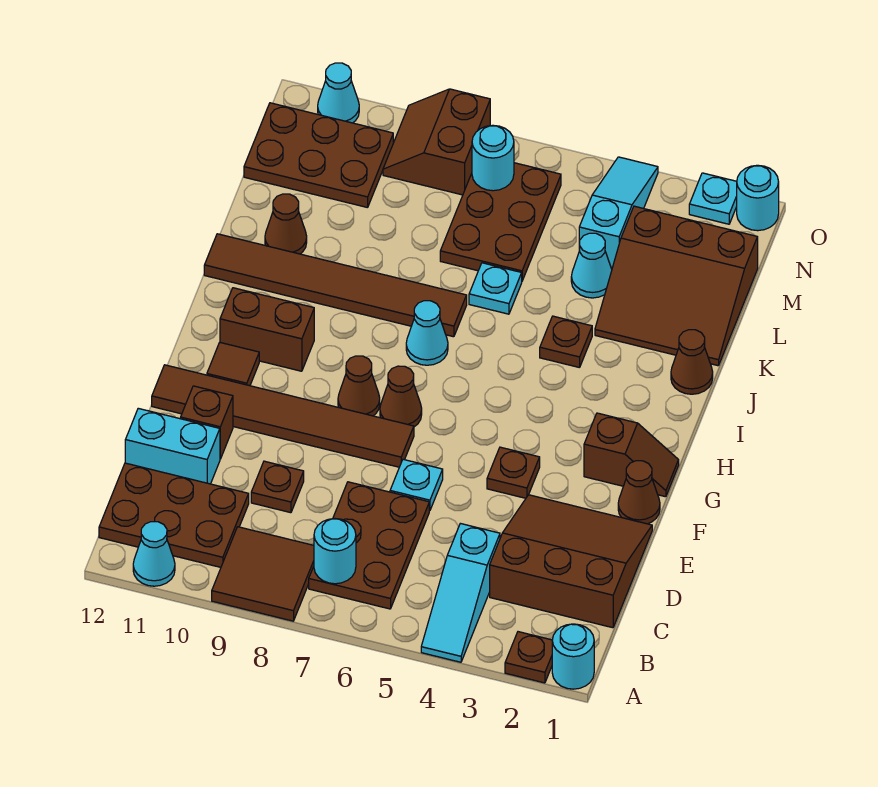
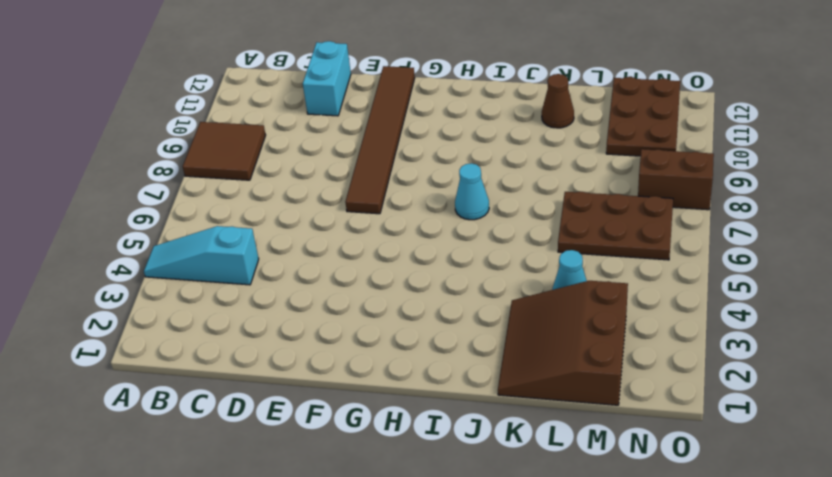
none -> cyan round brick A1 level 1
none -> brown plate A2 level 1
none -> cyan cone A11 level 1
none -> brown plate B6:D7 level 1

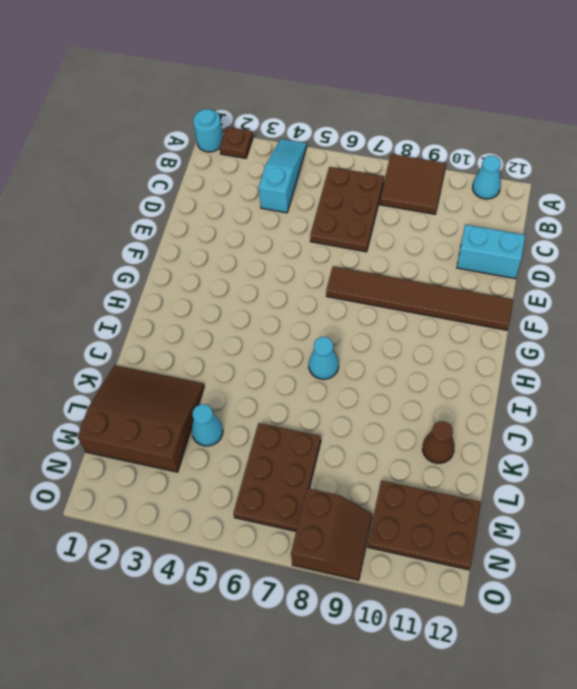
none -> brown plate B10:C12 level 1
none -> brown slope C1:E3 level 1 top C
none -> brown plate D9 level 1
none -> cyan plate E6 level 1

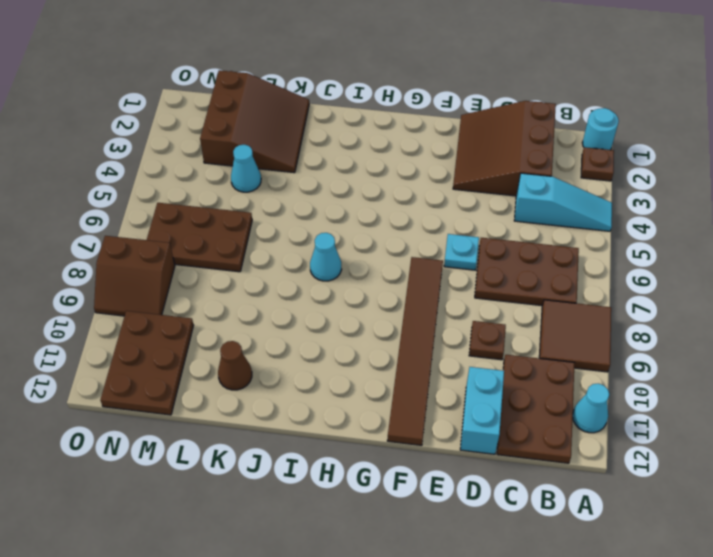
none -> brown brick E11 level 1
none -> brown cone F1 level 1
none -> brown plate F4 level 1
none -> brown slope G1:G2 level 1 top 2

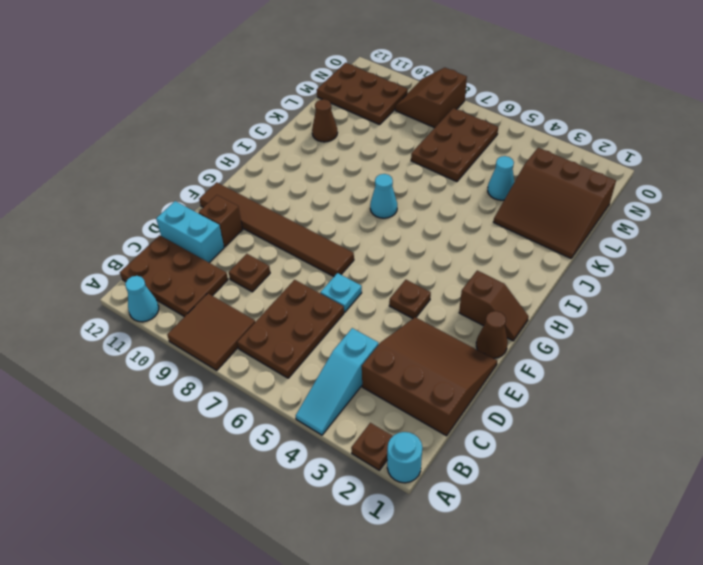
none -> brown cone G7 level 1
none -> brown cone G8 level 1
none -> brown tile G11 level 1
none -> brown brick H10:H11 level 1

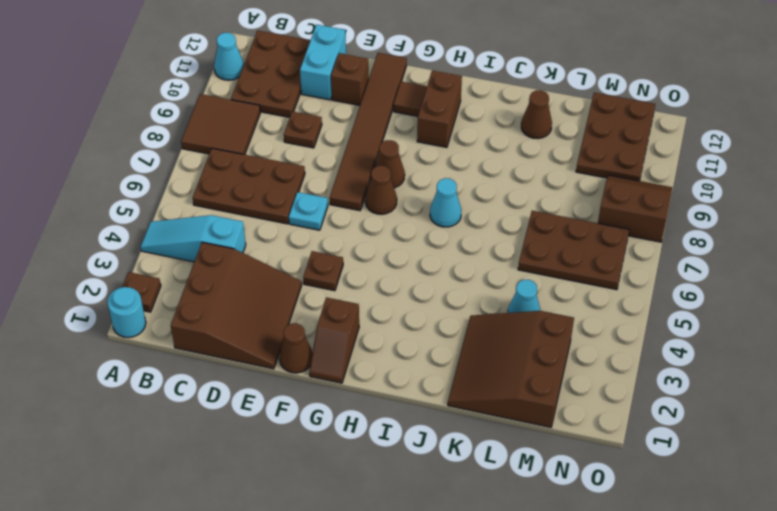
none -> brown cone J1 level 1
none -> brown plate J4 level 1
none -> brown tile J7:J12 level 1
none -> cyan plate K6 level 1

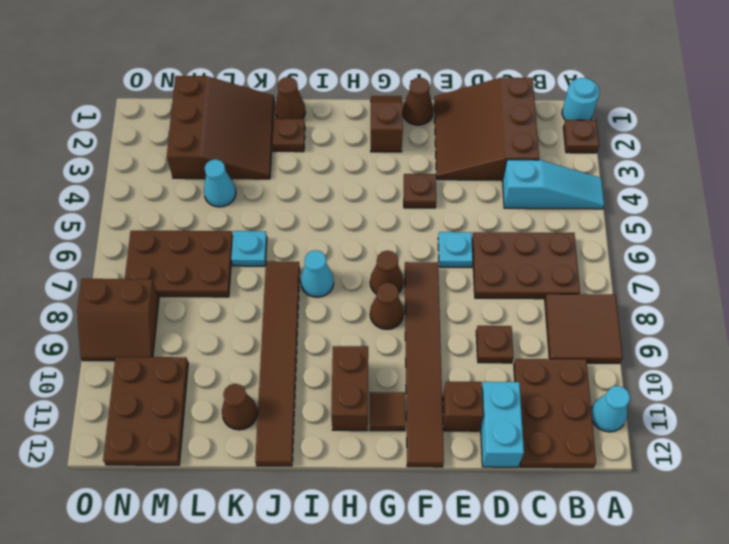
brown plate J2 level 1 -> brown plate J4 level 1
none -> cyan slope M4:O4 level 1 top M
none -> cyan round brick O1 level 1
none -> cyan plate O2 level 1
none -> cyan cone O11 level 1

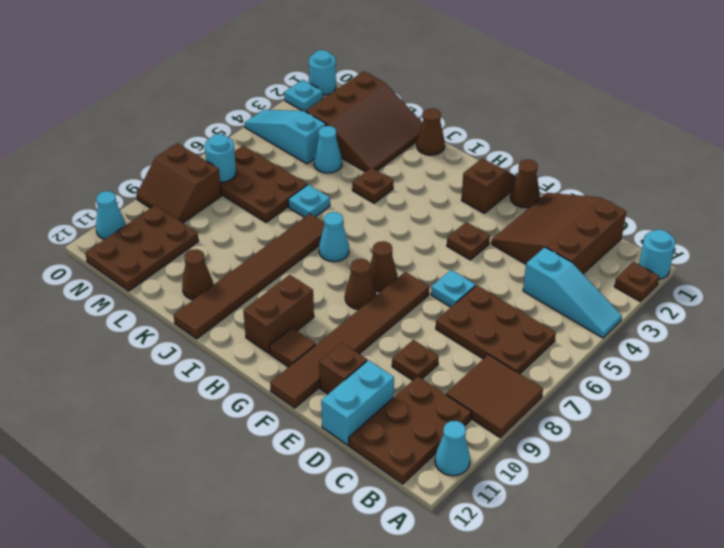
none -> cyan round brick B7 level 2

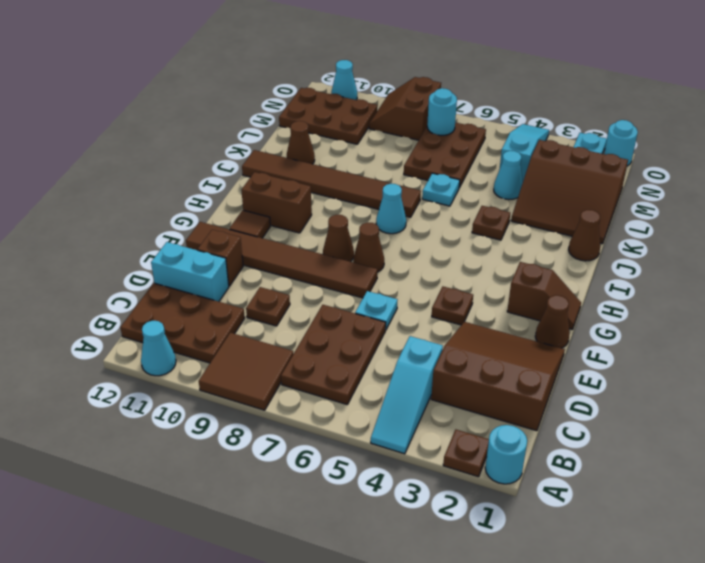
none -> cyan round brick B7 level 2

